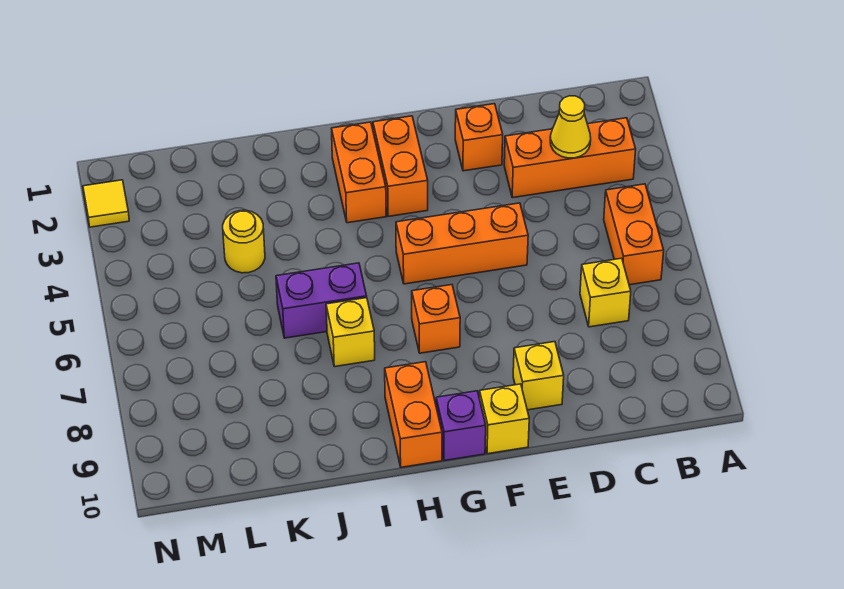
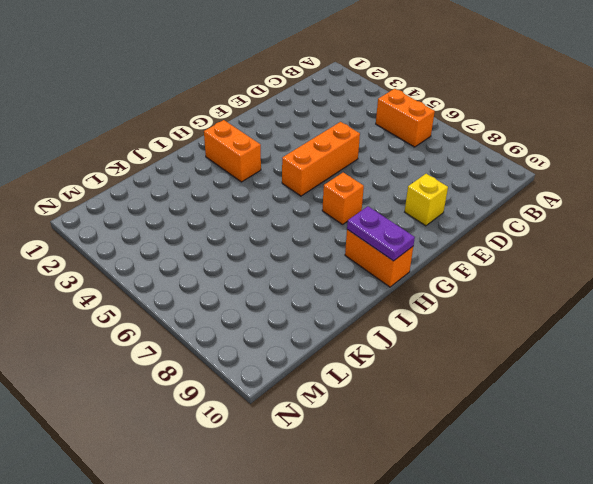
purple plate H9:H10 level 2 -> none
none -> orange brick B3:D3 level 1
none -> yellow brick C7 level 1
none -> orange brick E2 level 1

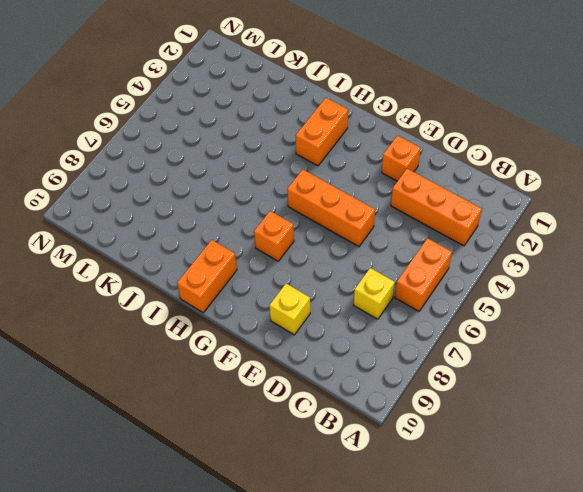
none -> yellow brick F10 level 1
none -> orange brick G2:G3 level 1
none -> purple brick G10 level 1

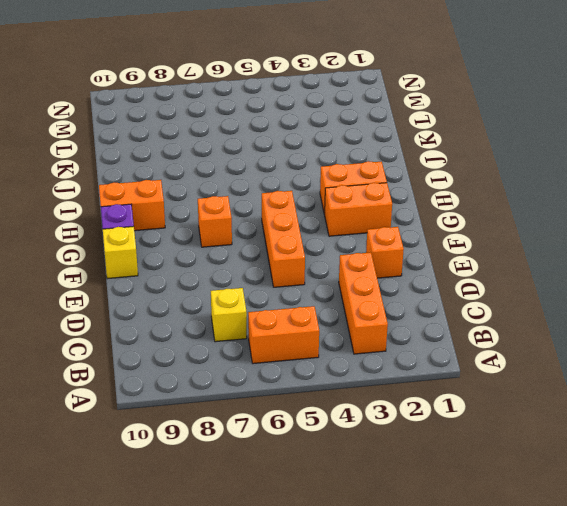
none -> yellow brick E9 level 1
none -> purple brick I6:J6 level 1
none -> yellow brick I7 level 1

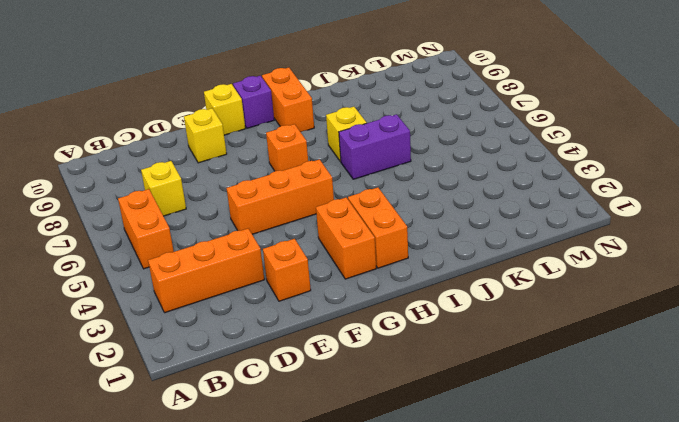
none -> yellow round brick K4 level 1
none -> yellow tile N2 level 1
none -> yellow cone C3 level 2

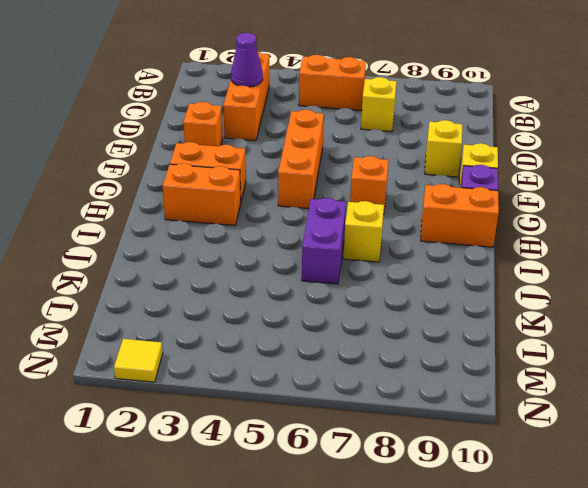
purple cone C3 level 2 -> yellow cone C3 level 2
none -> yellow round brick K4 level 1

